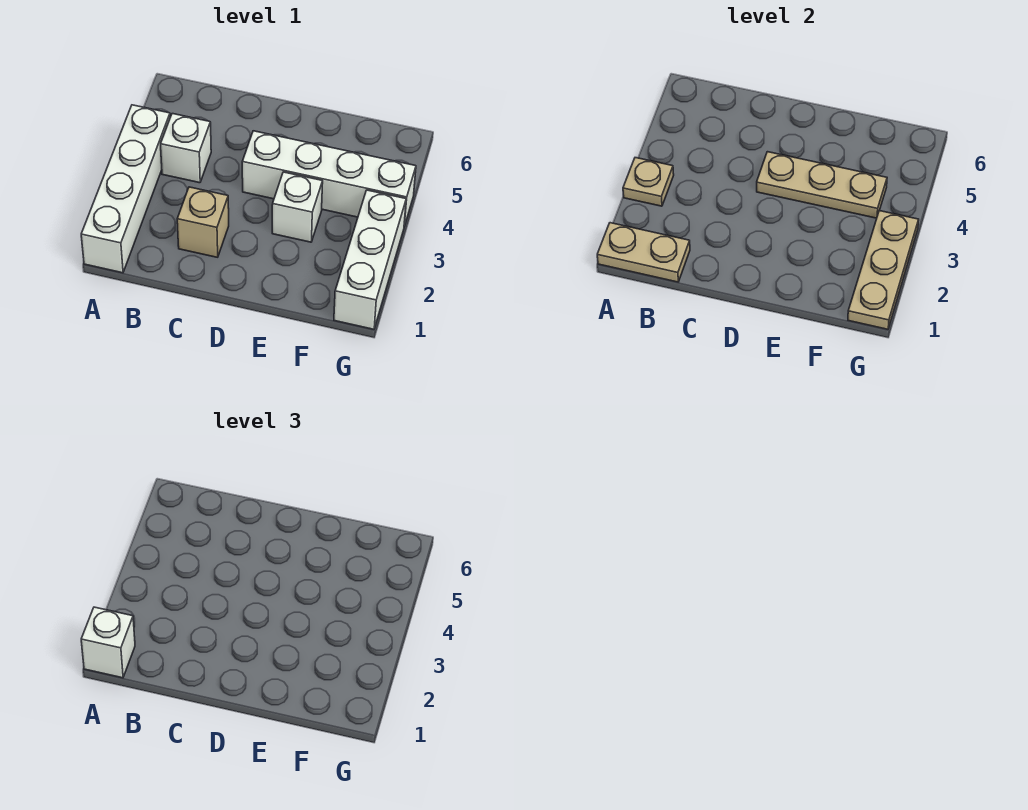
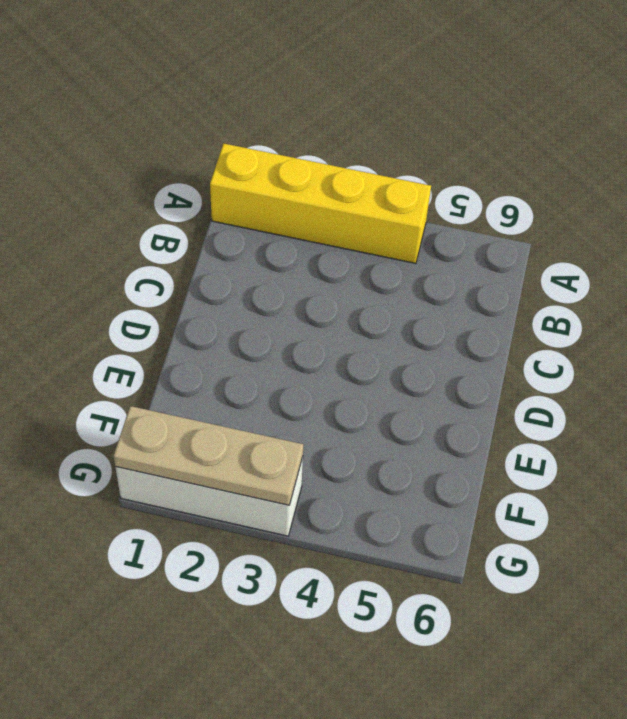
yellow brick A1:A4 level 1 -> white brick A1:A4 level 1
none -> white brick B4 level 1
none -> tan brick C2 level 1

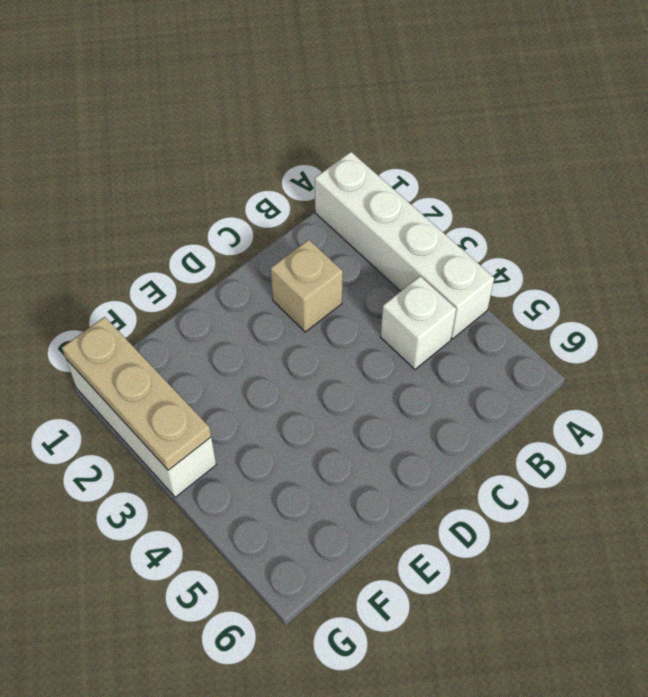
none -> white brick D4:G4 level 1
none -> white brick E3 level 1

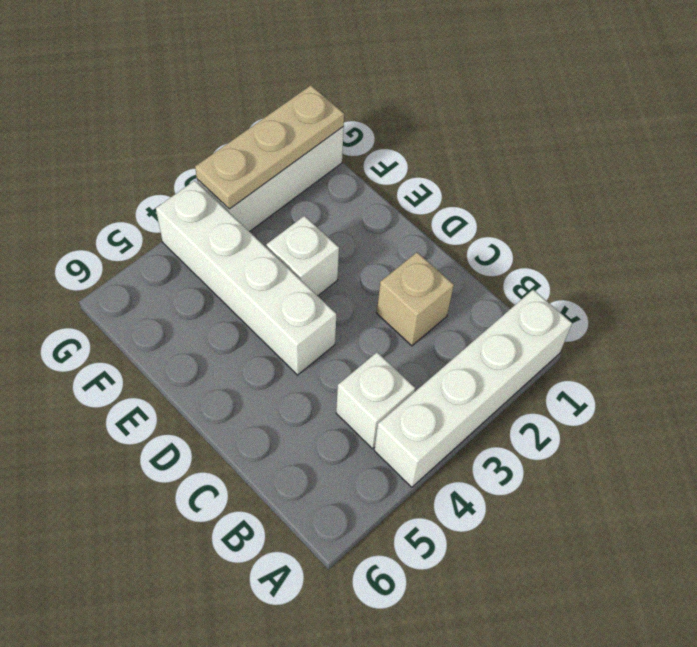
none -> tan plate A1:B1 level 2
none -> tan plate A3 level 2

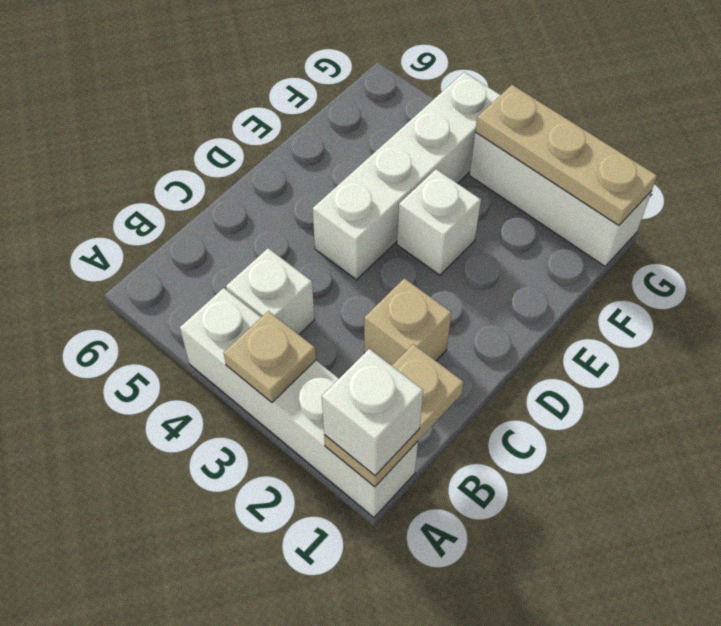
none -> tan plate D4:F4 level 2

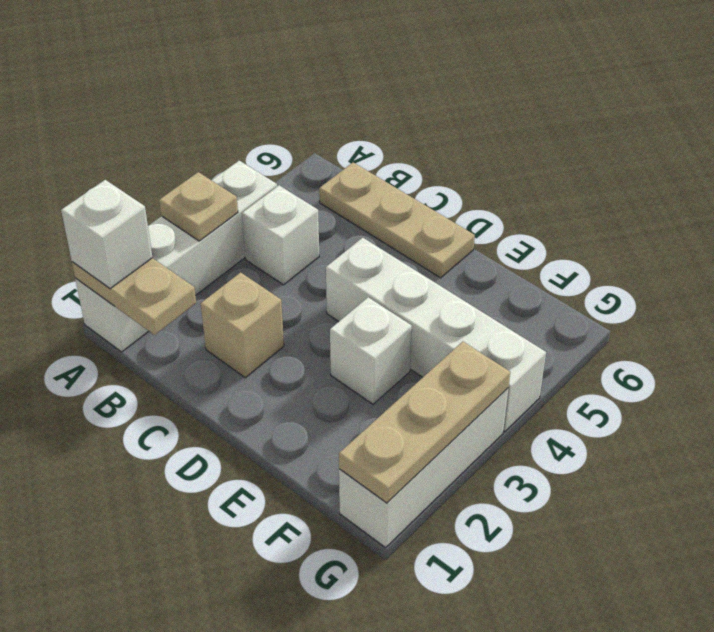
tan plate B6:D6 level 1 -> tan plate D4:F4 level 2

